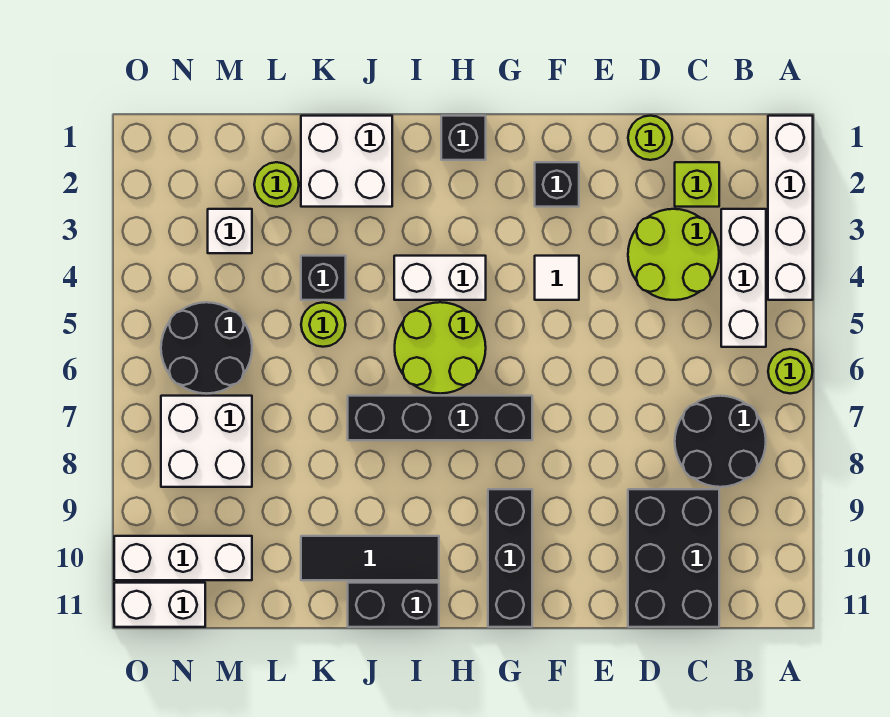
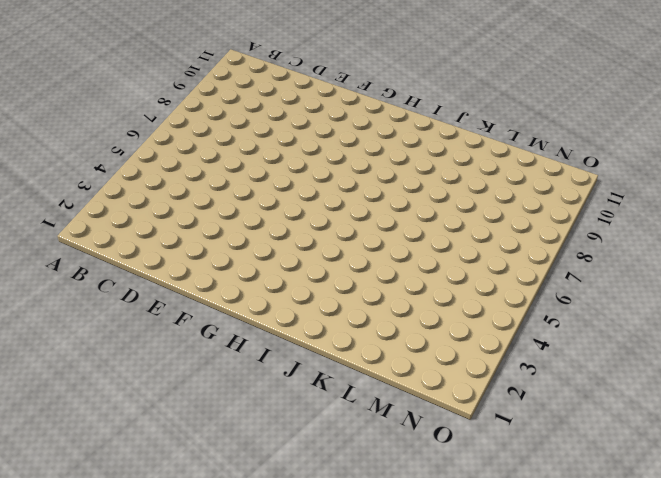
none -> white brick A1:A4 level 1
none -> lime round brick A6 level 1
none -> white brick B3:B5 level 1

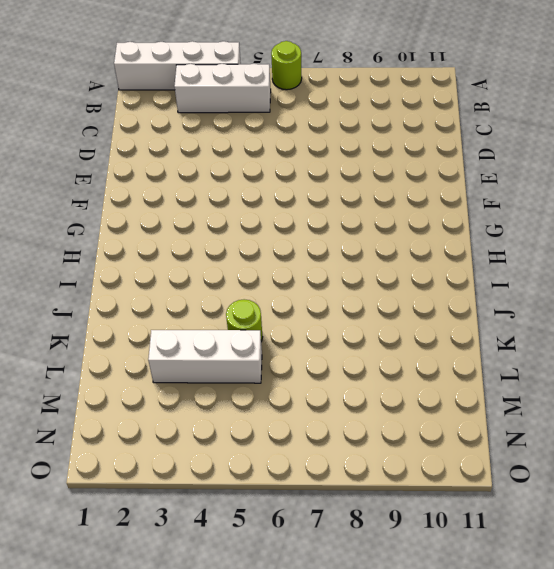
white brick L3:L5 level 1 -> white brick M10:O10 level 1
none -> black round brick B7:C8 level 1
none -> lime brick C2 level 1
none -> lime round brick C3:D4 level 1

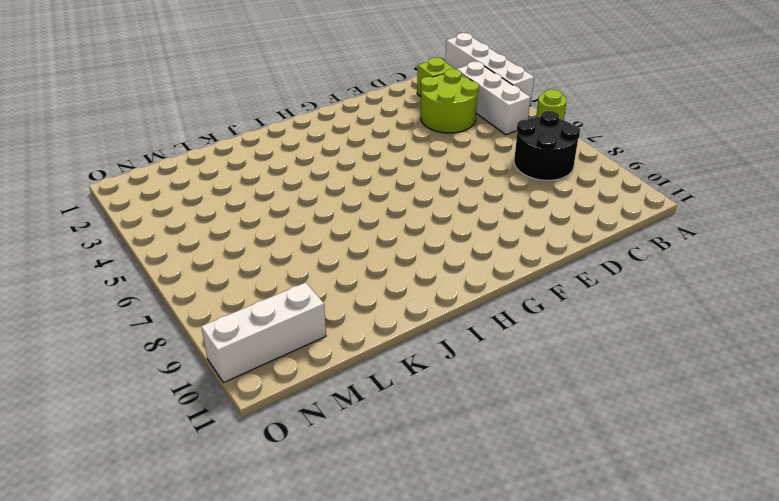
none -> black brick C9:D11 level 1
none -> lime round brick D1 level 1
none -> black brick F2 level 1

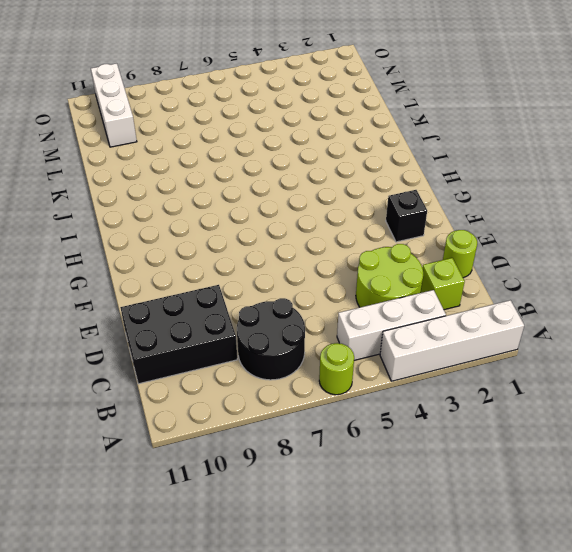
none -> white tile F4 level 1
none -> black brick G7:J7 level 1
none -> black brick G9:G11 level 1

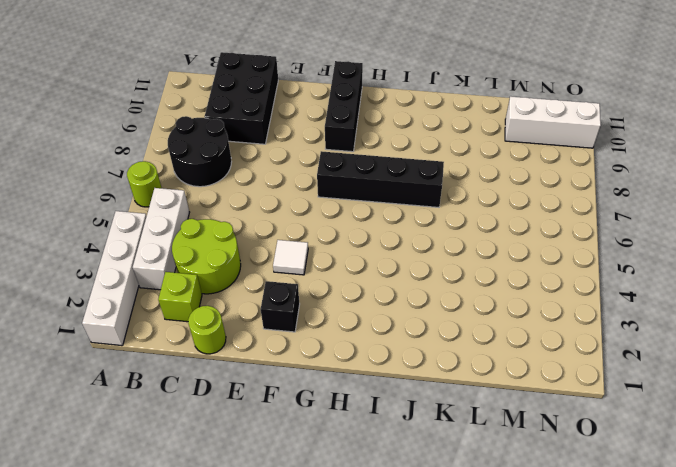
none -> black brick H1 level 1
none -> white brick H4:I4 level 1
none -> lime round brick H5:I6 level 1

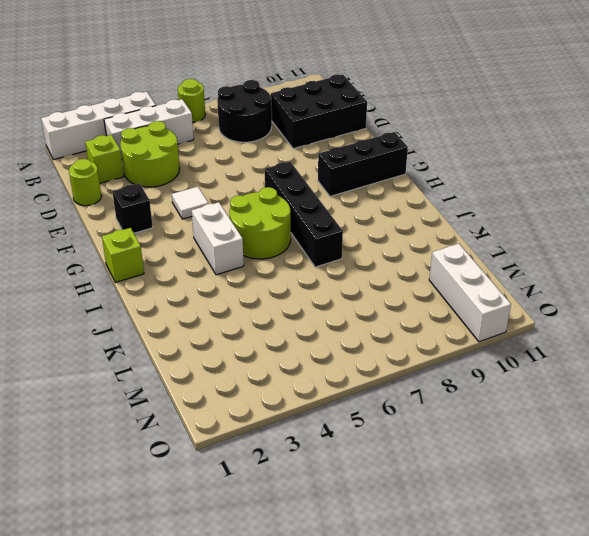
lime brick H1 level 1 -> black brick H1 level 1
none -> black tile I10:K10 level 1
none -> black brick I11:J11 level 1
none -> white brick J1:K2 level 1

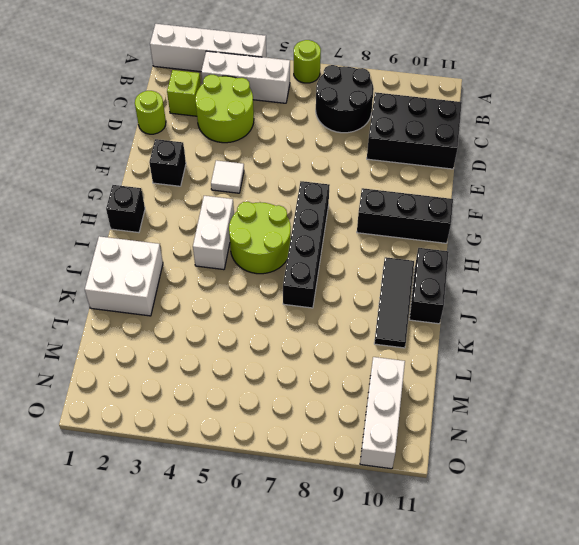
none -> black brick K4 level 1
none -> lime round brick K5 level 1
none -> lime round brick L2 level 1

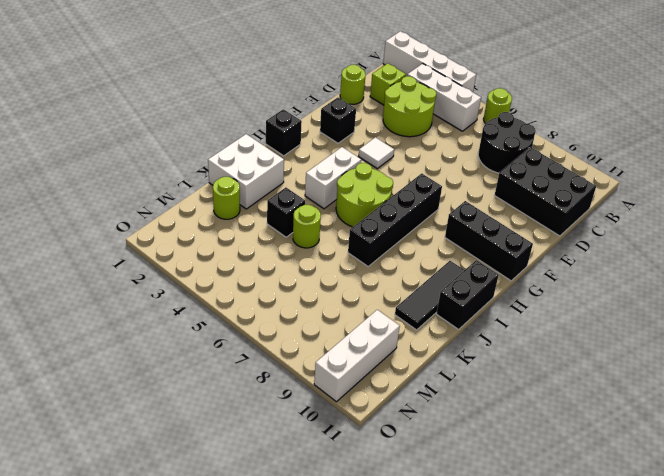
none -> white brick M3 level 1
none -> black round brick M5:N6 level 1
none -> white brick M7:N8 level 1

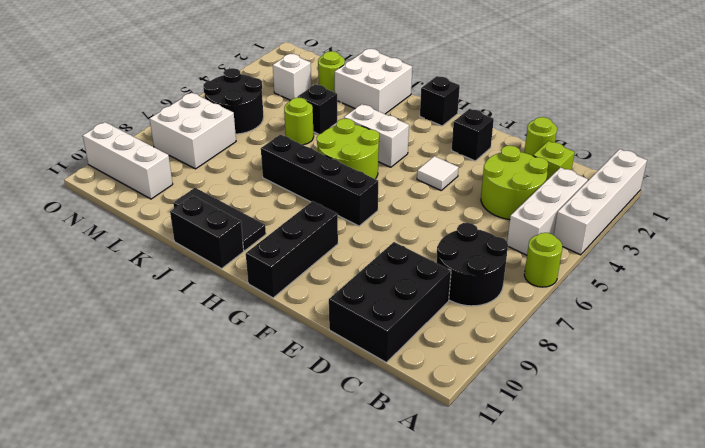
none -> white brick N11:O11 level 1

